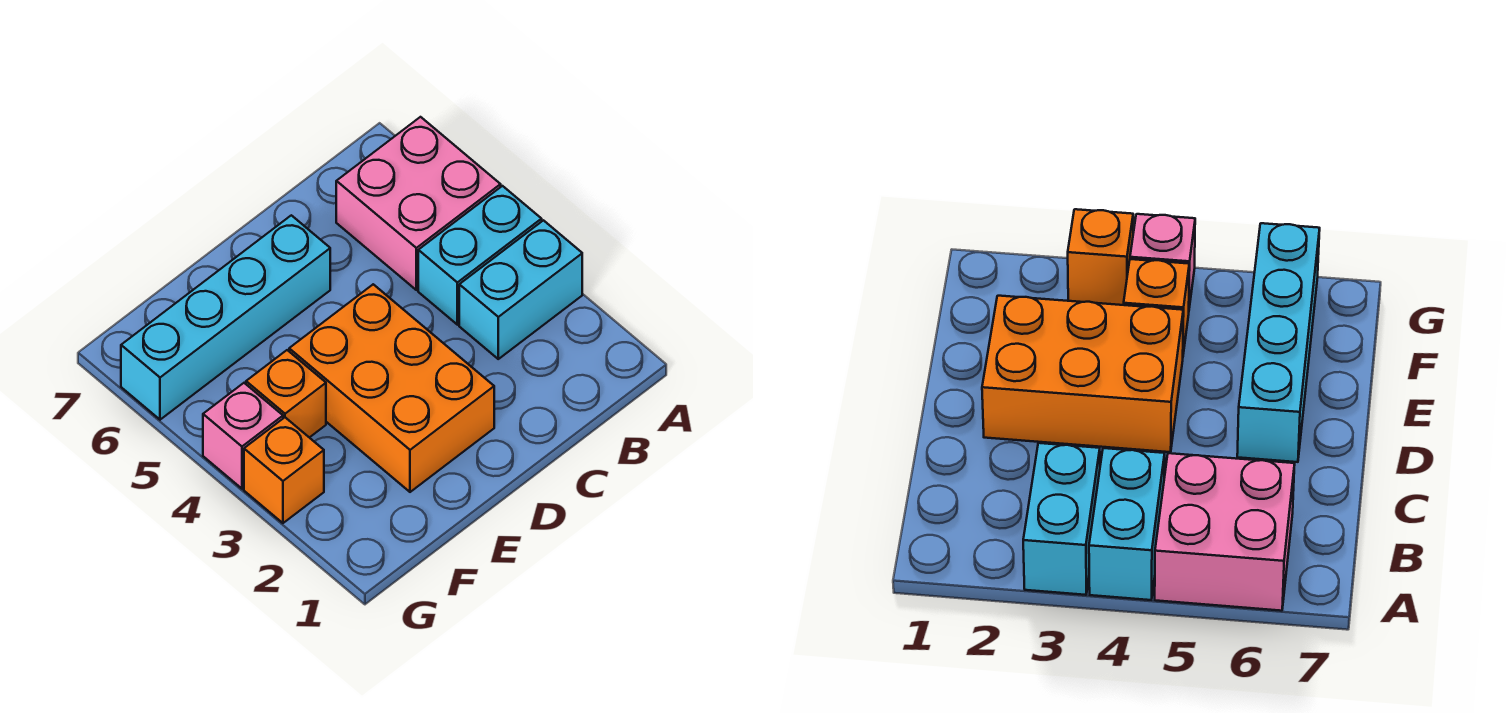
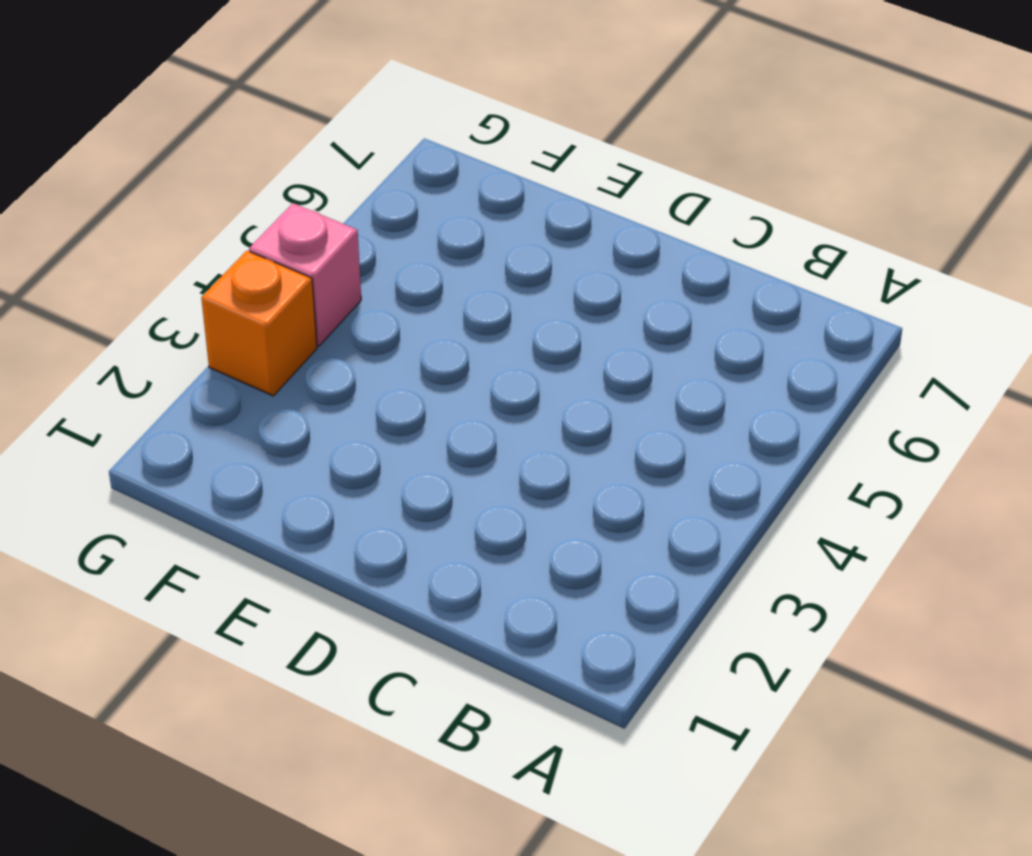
none -> cyan brick A3:B3 level 1
none -> cyan brick A4:B4 level 1

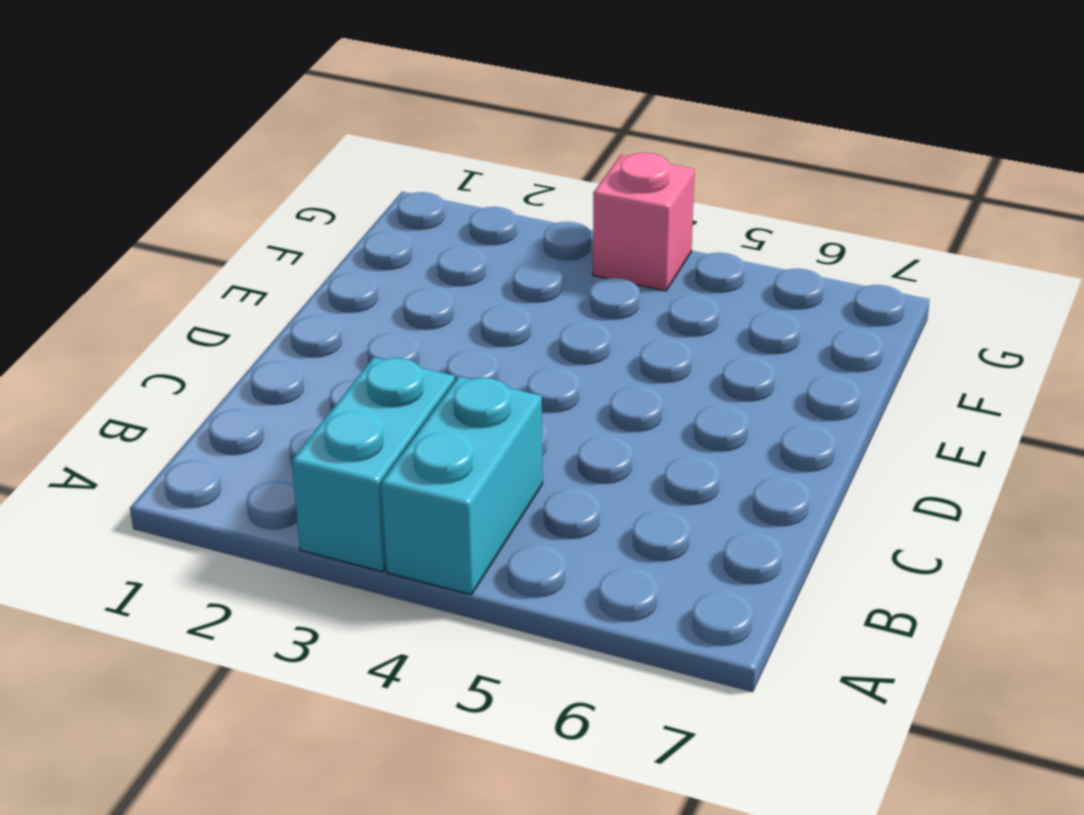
none -> pink brick A5:B6 level 1
none -> orange brick D2:E4 level 1

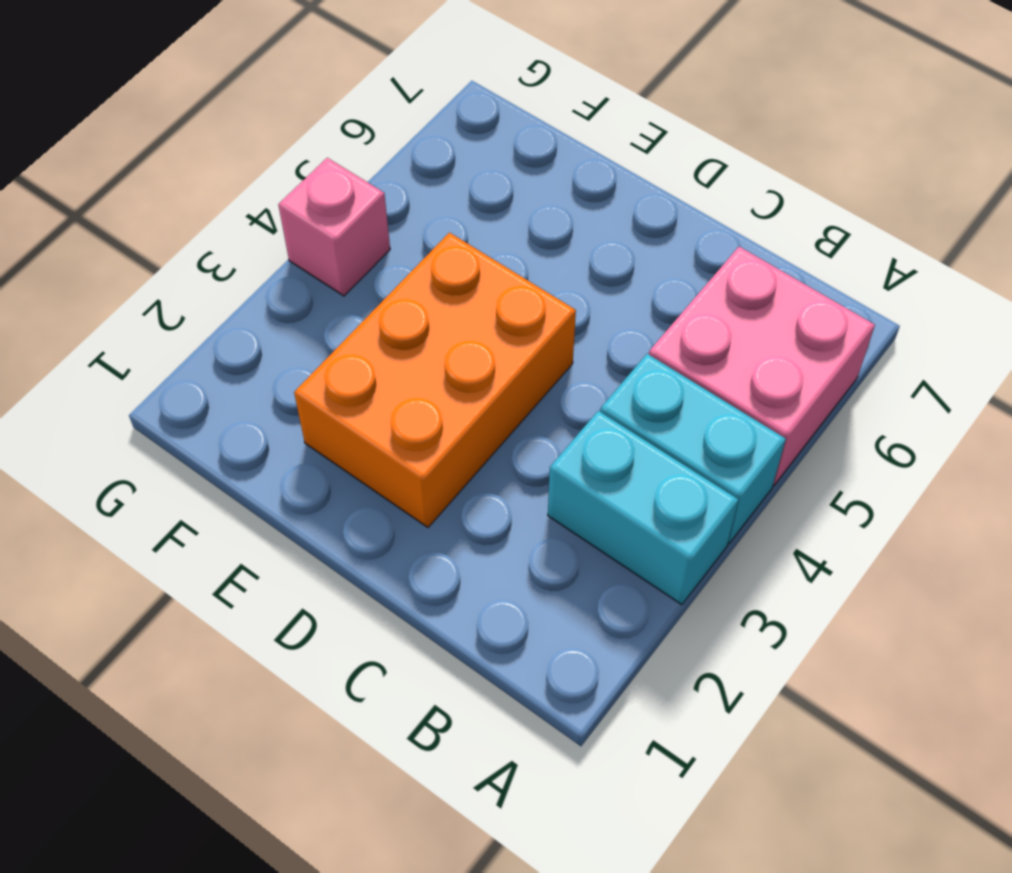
none -> cyan brick D6:G6 level 1
none -> orange brick F4 level 1

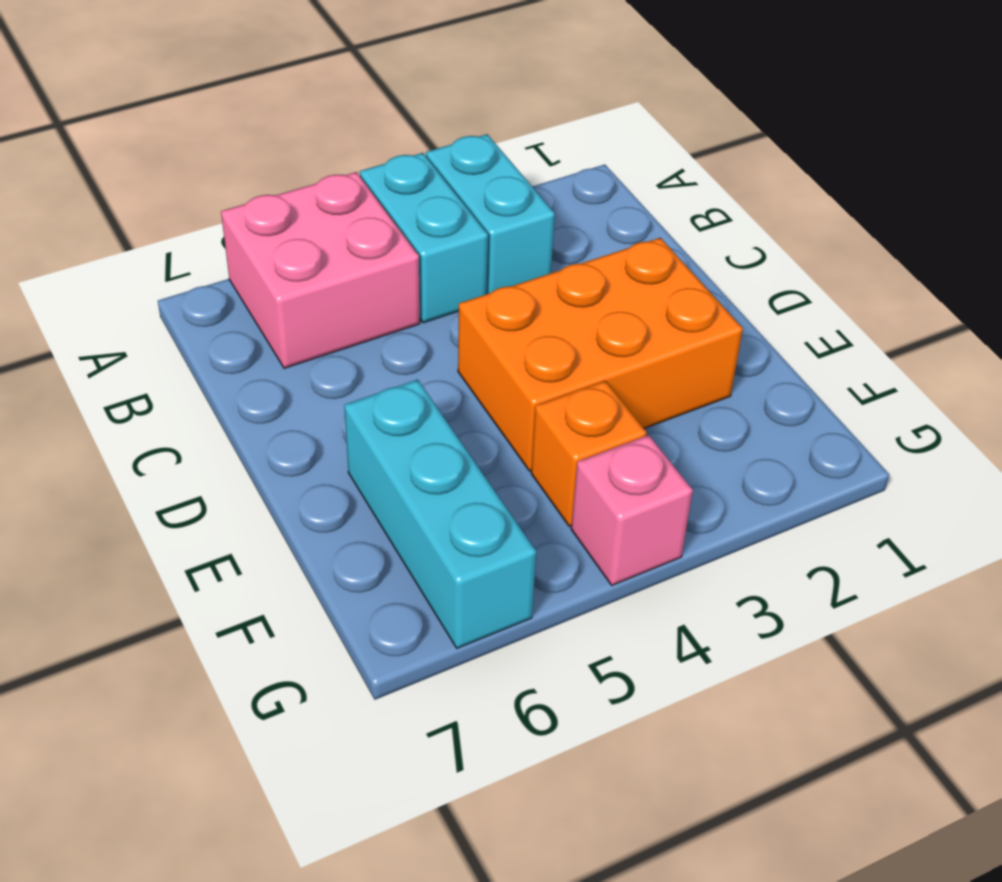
cyan brick E6:G6 level 1 -> cyan brick D6:G6 level 1
none -> orange brick G3 level 1

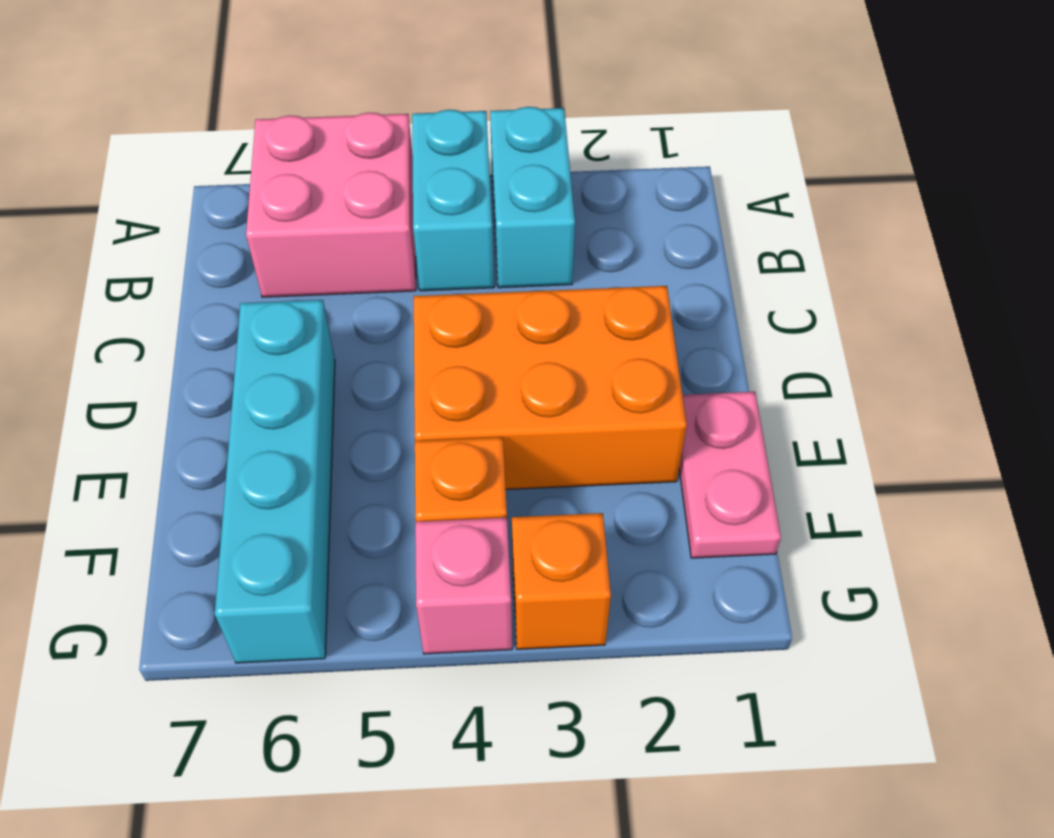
pink plate E1:F1 level 1 -> none

